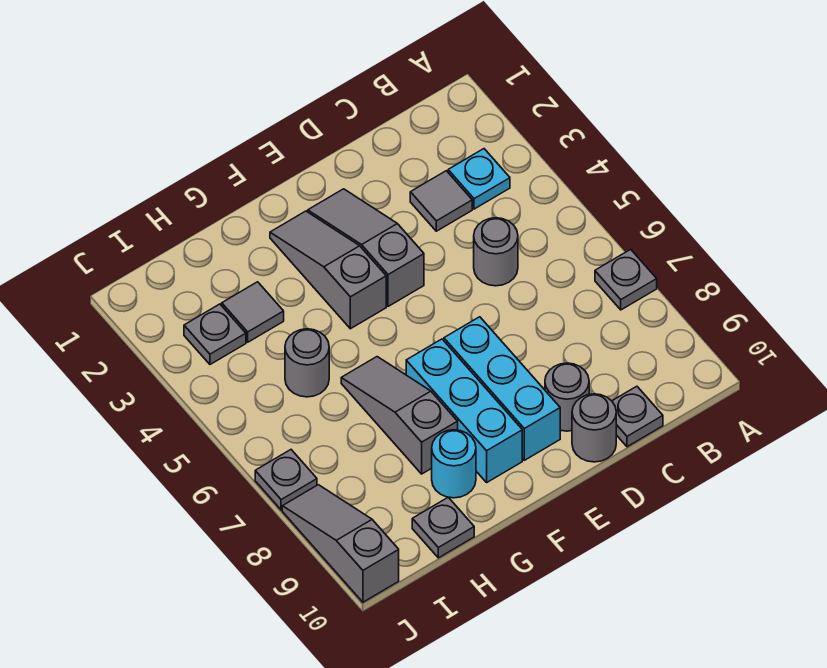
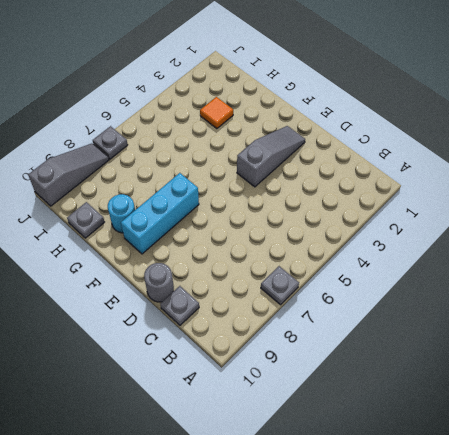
orange tile H3 level 1 -> grey tile H3 level 1
none -> cyan plate B3 level 1
none -> grey tile C3 level 1
none -> grey round brick C5 level 1

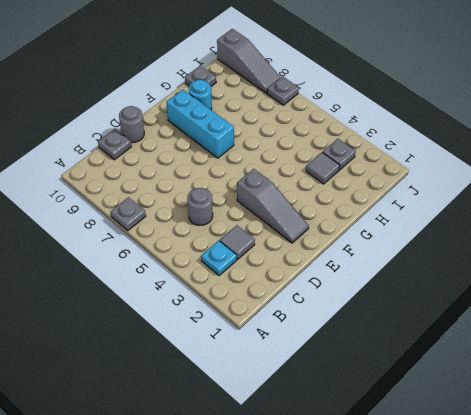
none -> grey round brick D9 level 1
none -> cyan brick E7:E9 level 1
none -> grey slope F2:F4 level 1 top 4

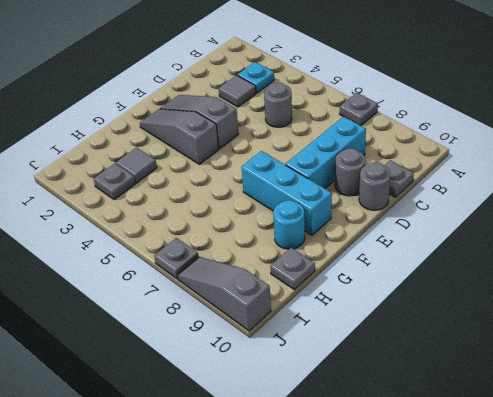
cyan brick C8:E8 level 1 -> cyan brick E7:E9 level 1
none -> grey slope G6:G8 level 1 top 8
none -> grey round brick H5 level 1

